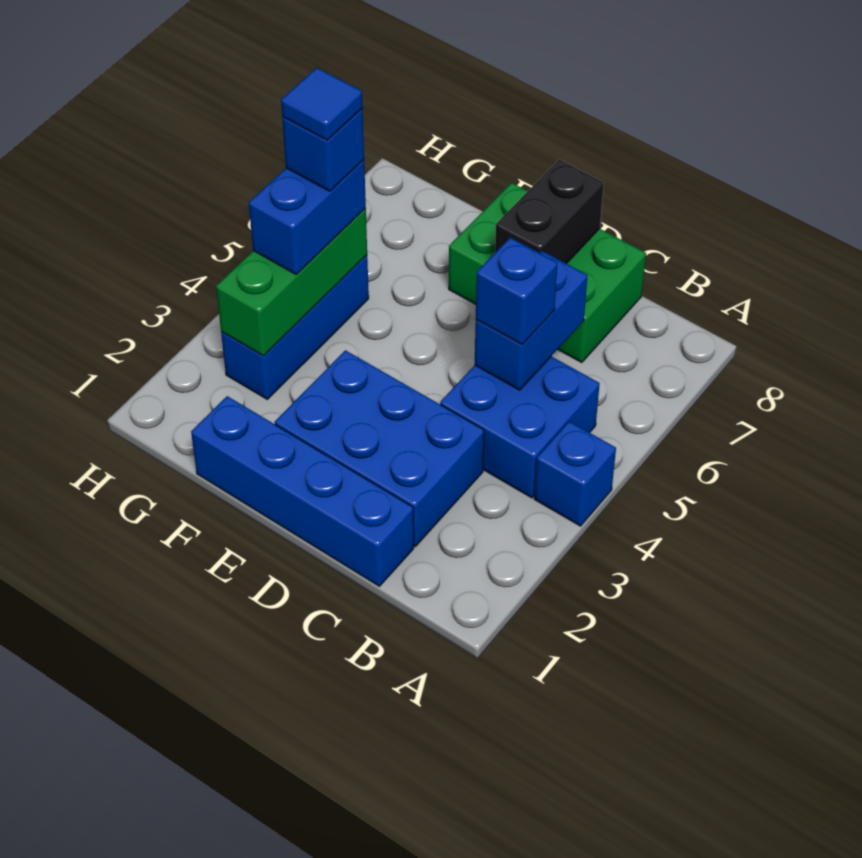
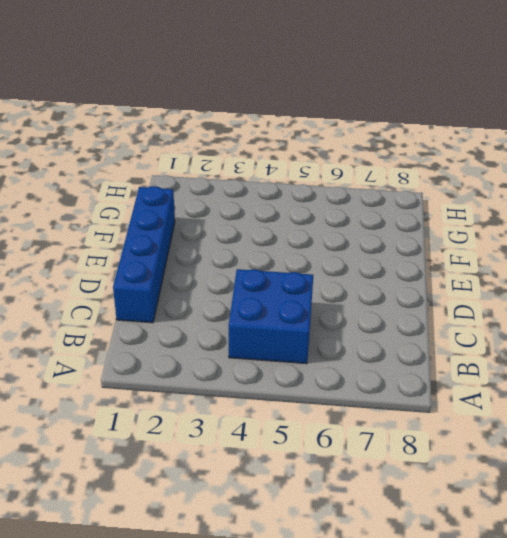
none -> blue brick A4 level 1
none -> blue brick C2:E3 level 1
none -> green brick C7:E8 level 1

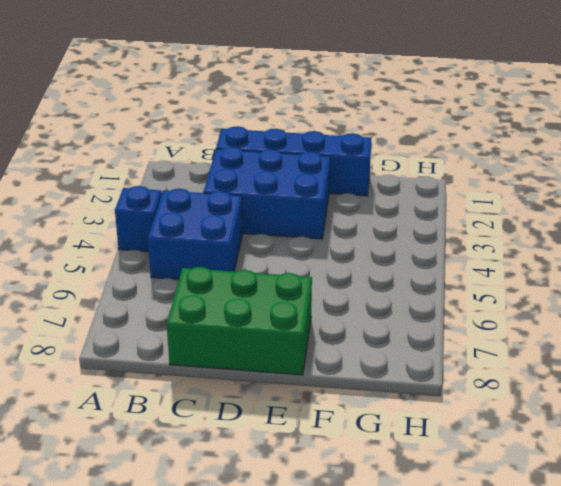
none -> blue brick G3:G5 level 1
none -> blue brick C5:C6 level 2
none -> black brick D7:D8 level 2

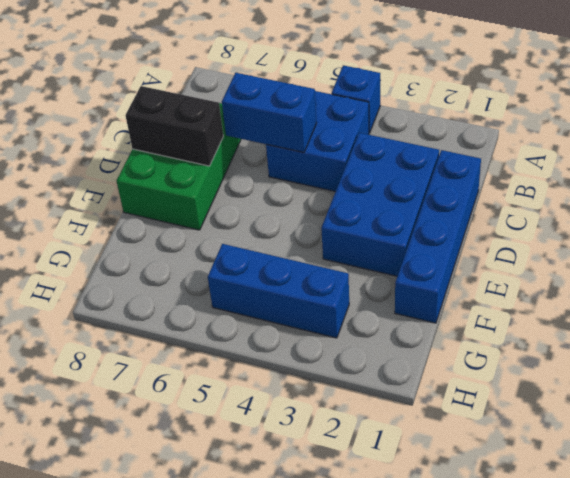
none -> green brick G3:G5 level 2
none -> blue brick C5 level 3
none -> blue brick G4:G5 level 3

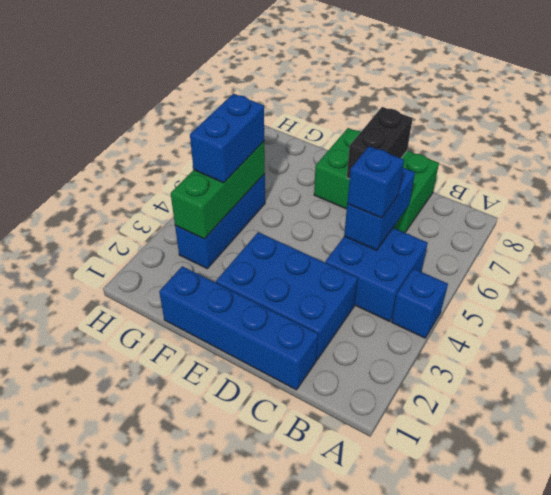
none -> blue brick G5 level 4
none -> blue tile G5 level 5

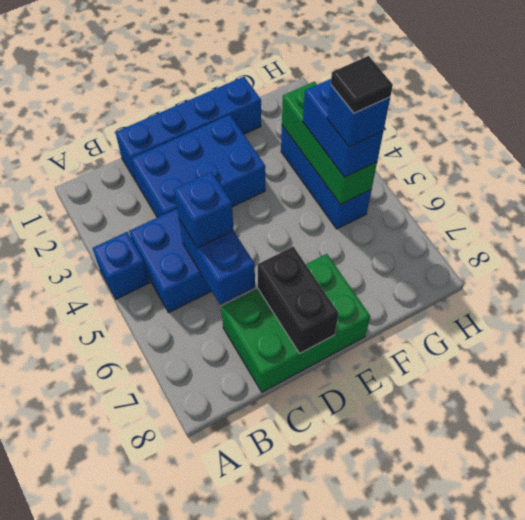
black tile G5 level 5 -> blue tile G5 level 5

